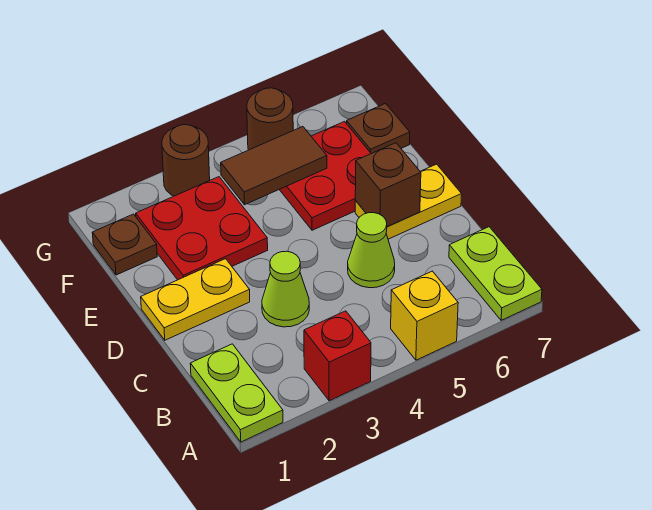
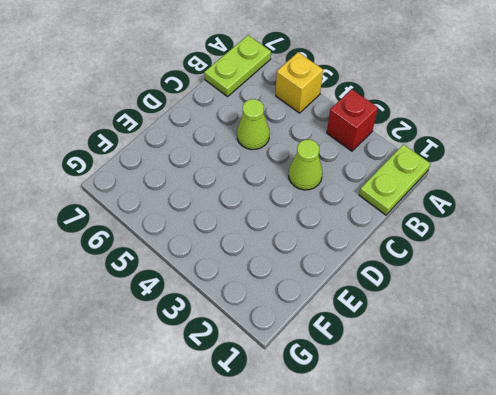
none -> yellow plate D1:D2 level 1
none -> yellow plate D6:D7 level 1
none -> red plate E2:F3 level 1

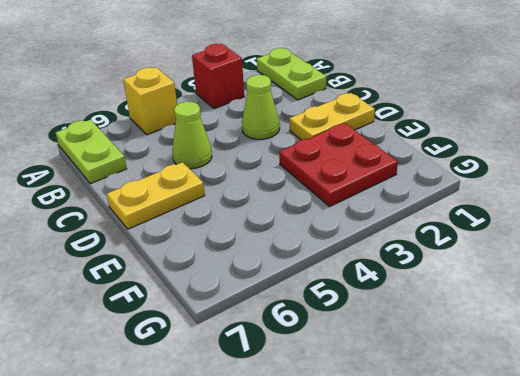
none -> red plate E5:F6 level 1
none -> brown plate F1 level 1
none -> brown plate F7 level 1

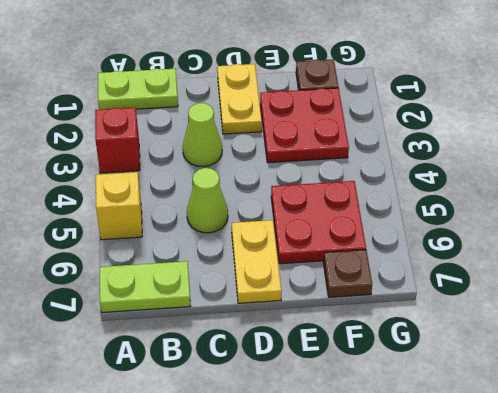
none -> brown round brick G3 level 1
none -> brown round brick G5 level 1
none -> brown brick D6 level 2

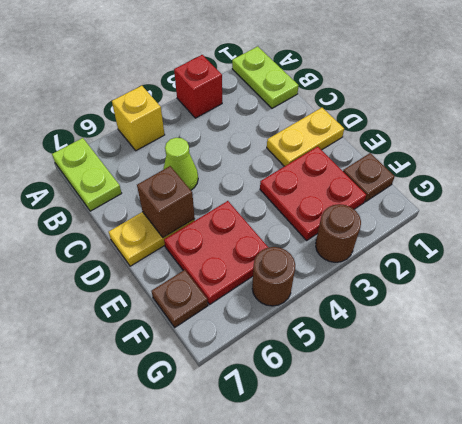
none -> lime cone C3 level 1
none -> brown tile F4:F5 level 2

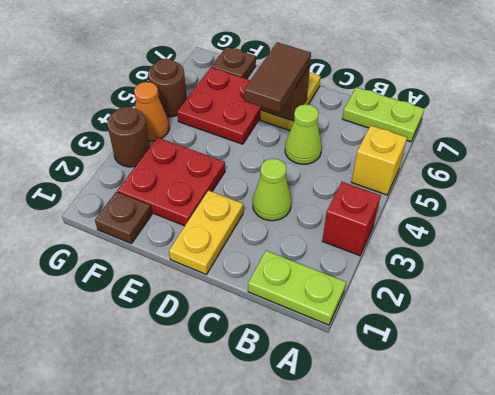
brown tile D5:D6 level 3 -> brown tile F4:F5 level 2
orange cone G4 level 1 -> none

